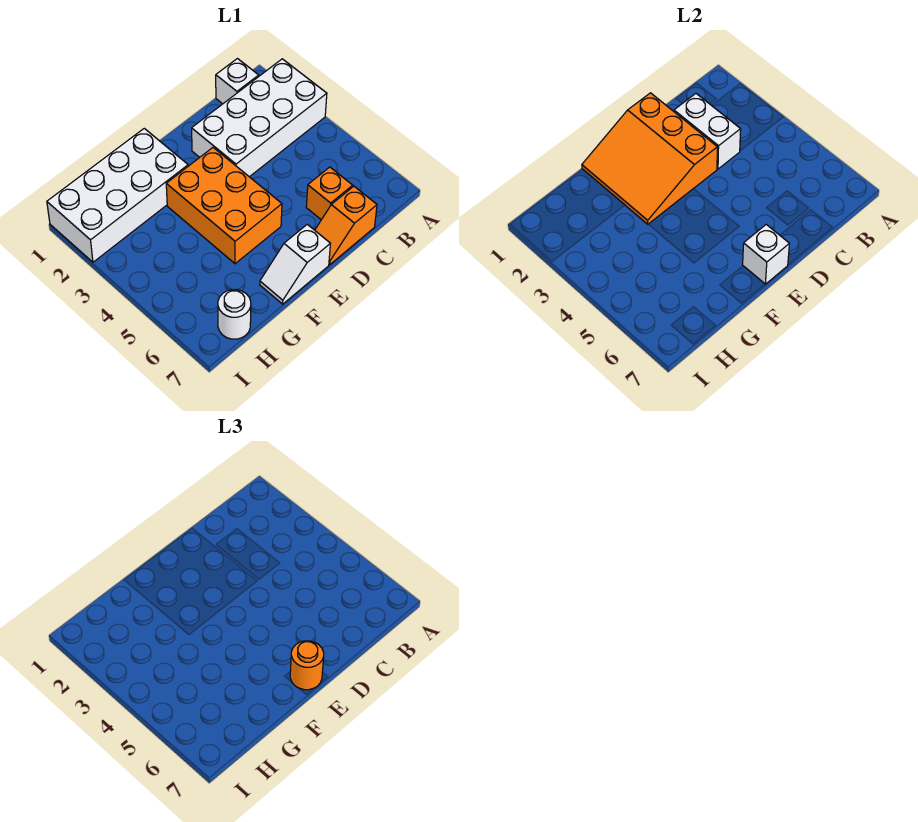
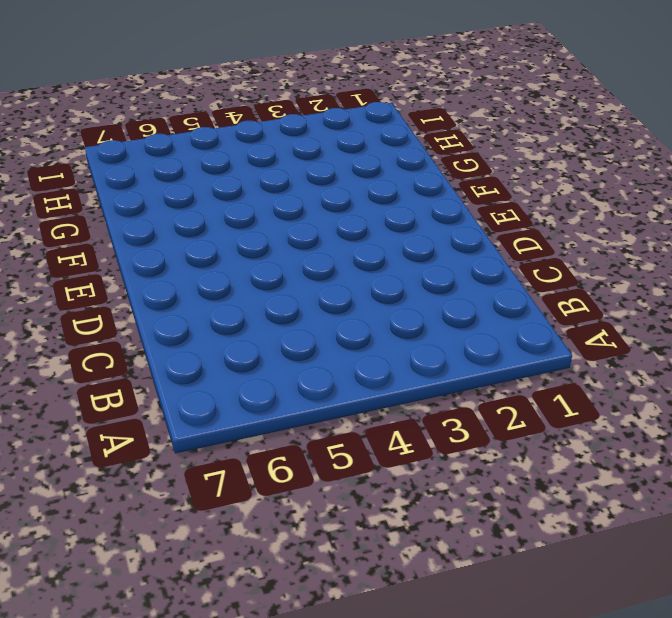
none -> white brick A2:D3 level 1
none -> white brick B1 level 1
none -> orange brick C6 level 1

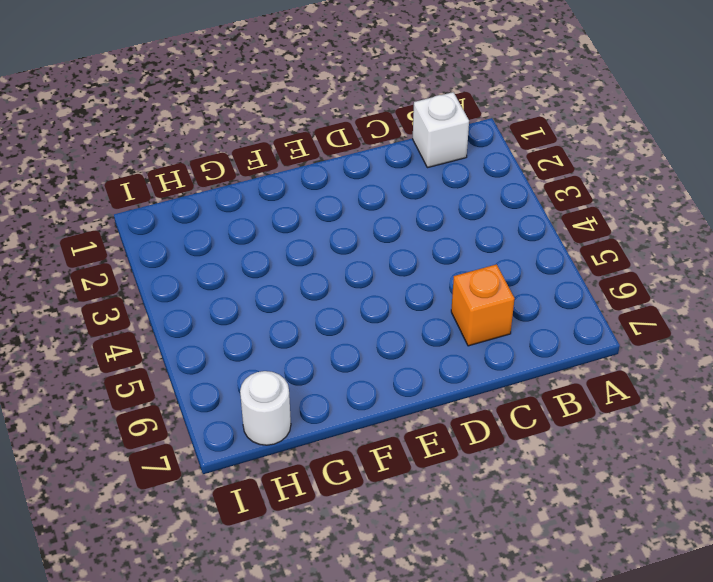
none -> white brick A2:D3 level 1
none -> orange slope C7:D7 level 1 top C
none -> orange brick E3:F5 level 1

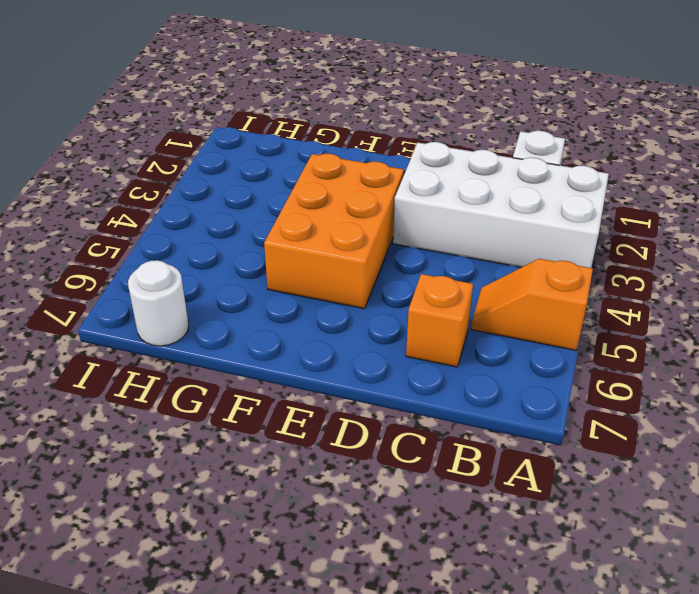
orange slope A5:B5 level 1 top A -> orange slope C7:D7 level 1 top C
none -> white slope E7:F7 level 1 top E
none -> white brick F1:I2 level 1
none -> white brick C2:C3 level 2

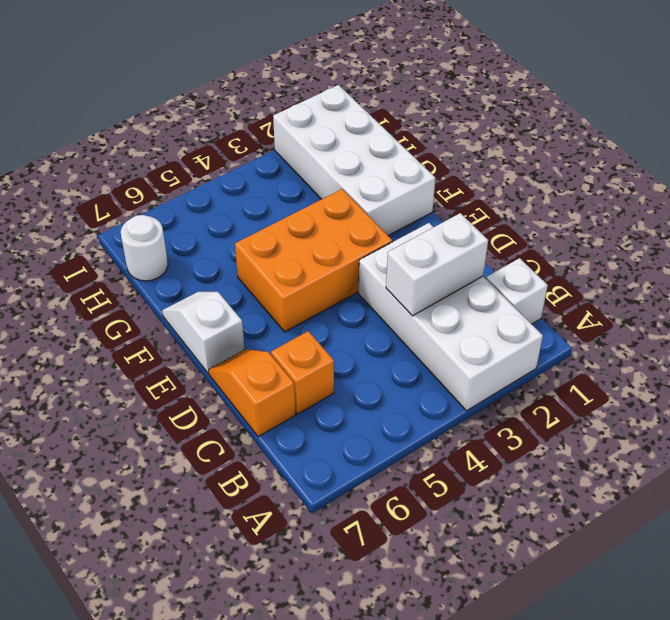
none -> orange slope D1:F3 level 2 top D
none -> white brick E7 level 2
none -> orange round brick E7 level 3

